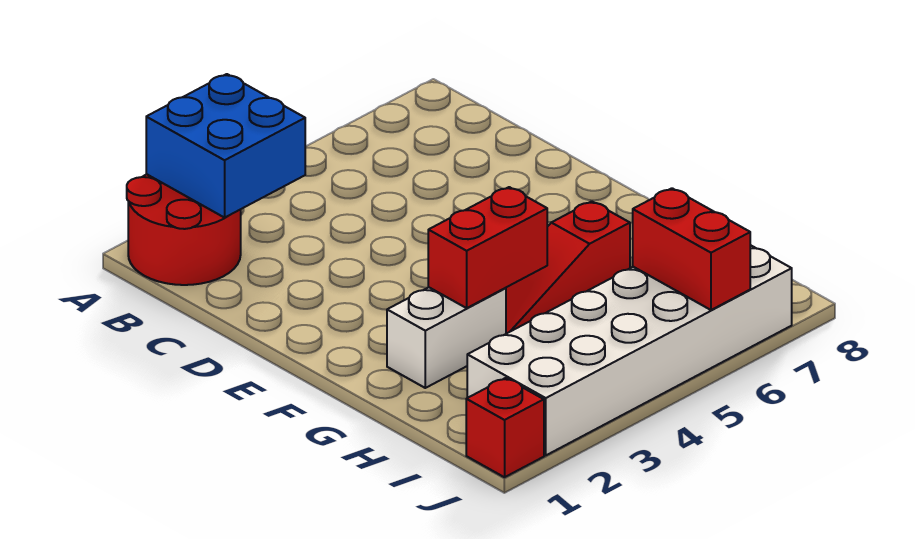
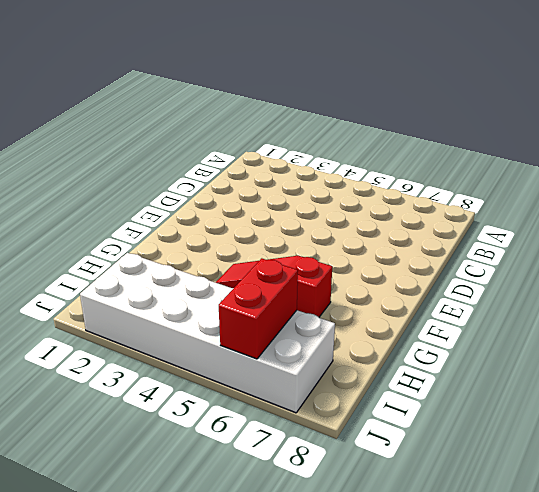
none -> red round brick A1:B2 level 1
none -> white brick G2:G3 level 1

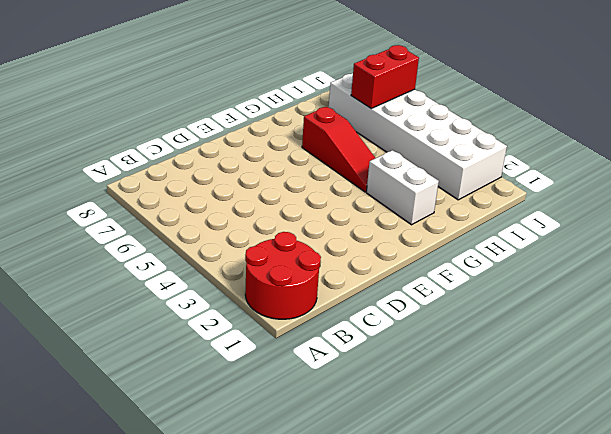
none -> red brick J1 level 1
none -> blue brick A2:B3 level 2

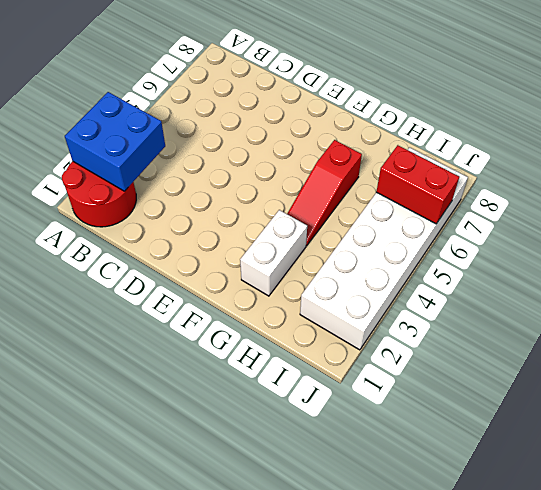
none -> red brick J1 level 1
none -> red brick G3:G4 level 2

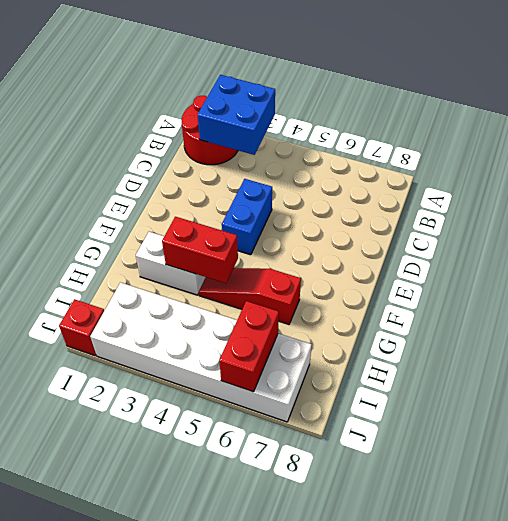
blue brick D4:E4 level 1 -> none

